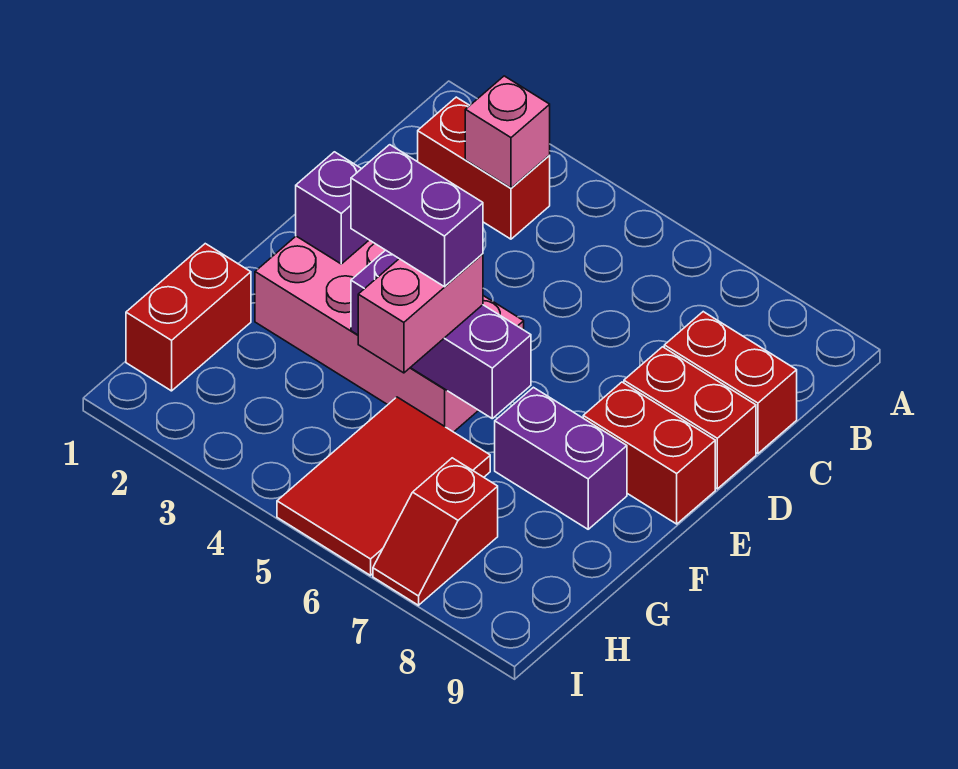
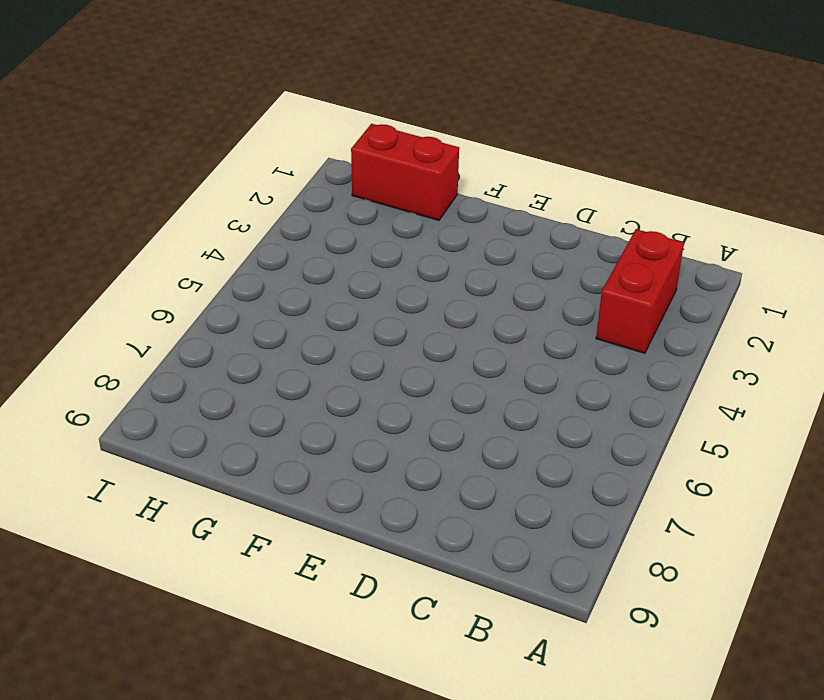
none -> red brick C8:C9 level 1
none -> red brick D8:D9 level 1
none -> pink brick E2:F5 level 1

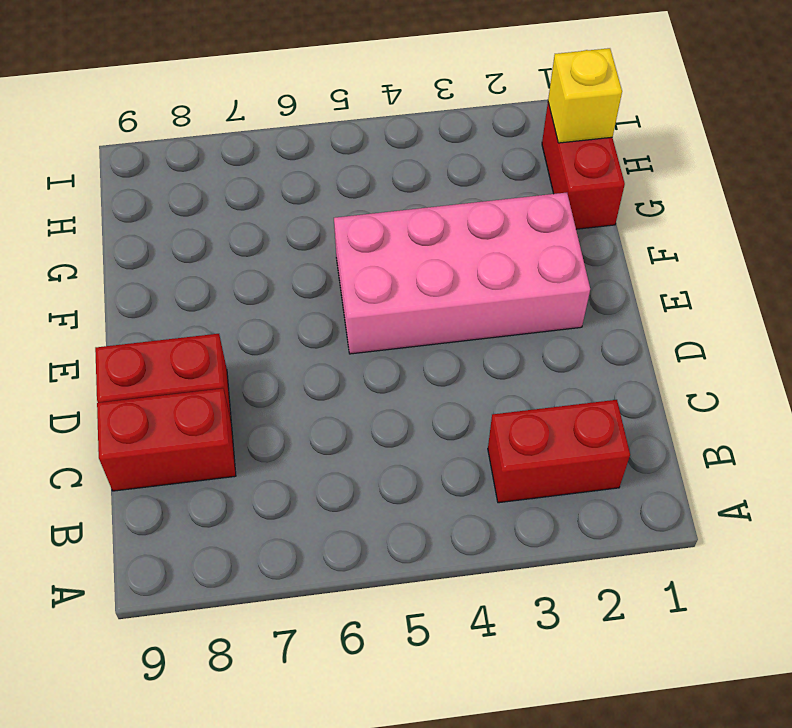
yellow brick H1 level 2 -> none
none -> red brick E8:E9 level 1
none -> purple brick F7:F8 level 1
none -> red tile G5:I6 level 1

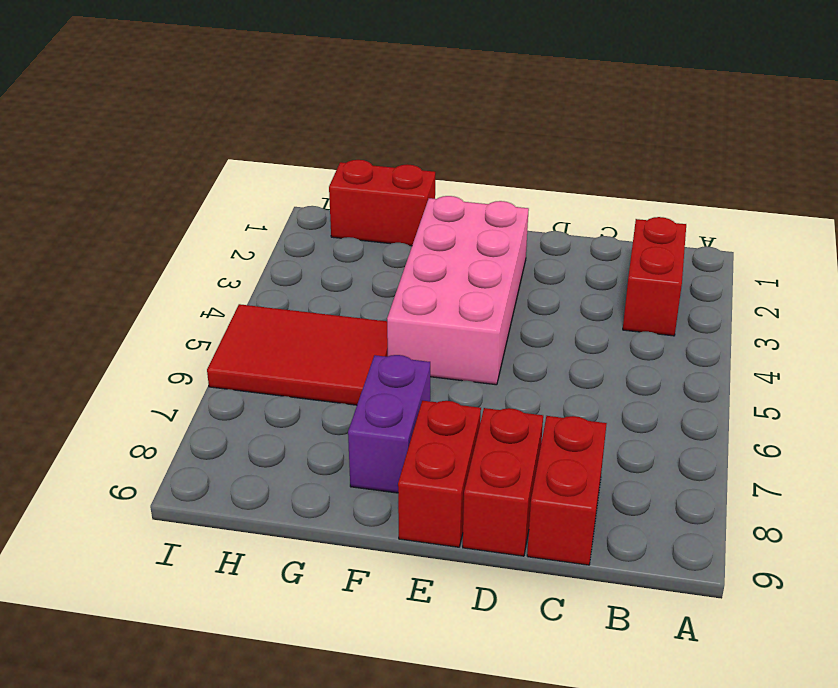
none -> red slope H7:I7 level 1 top H
none -> pink brick B3 level 2
none -> purple brick E2 level 2

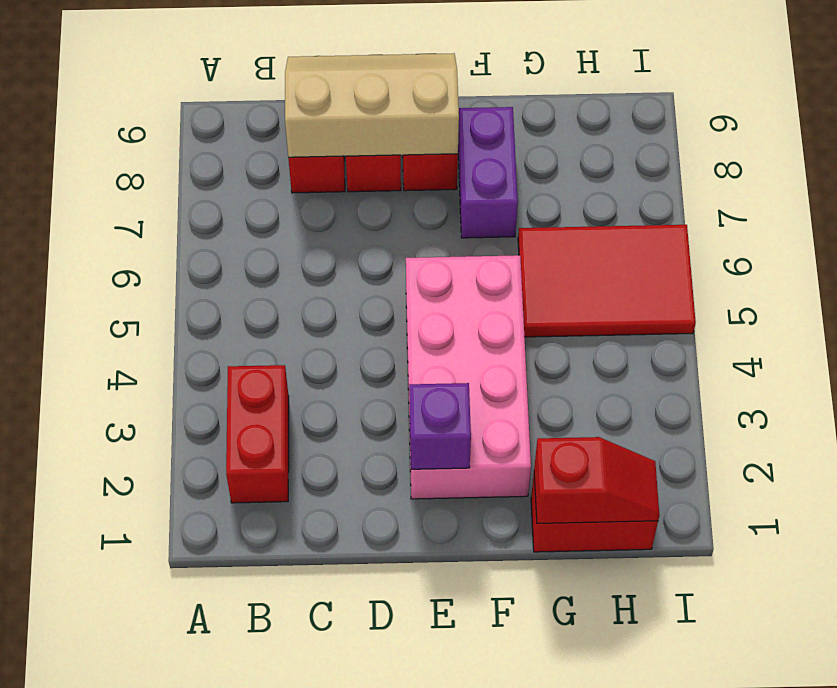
tan slope C8:E9 level 2 top 8 -> none
red slope G1:H1 level 2 top G -> red slope H7:I7 level 1 top H
none -> pink brick B3 level 2
none -> purple brick F4:F6 level 2
none -> pink brick F5:G5 level 3

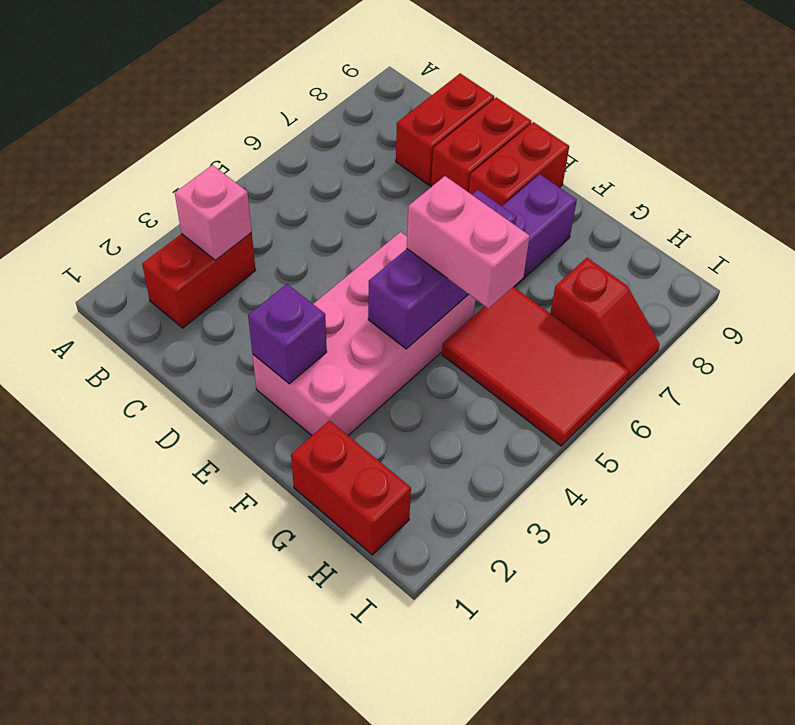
none -> purple brick F4:F5 level 4

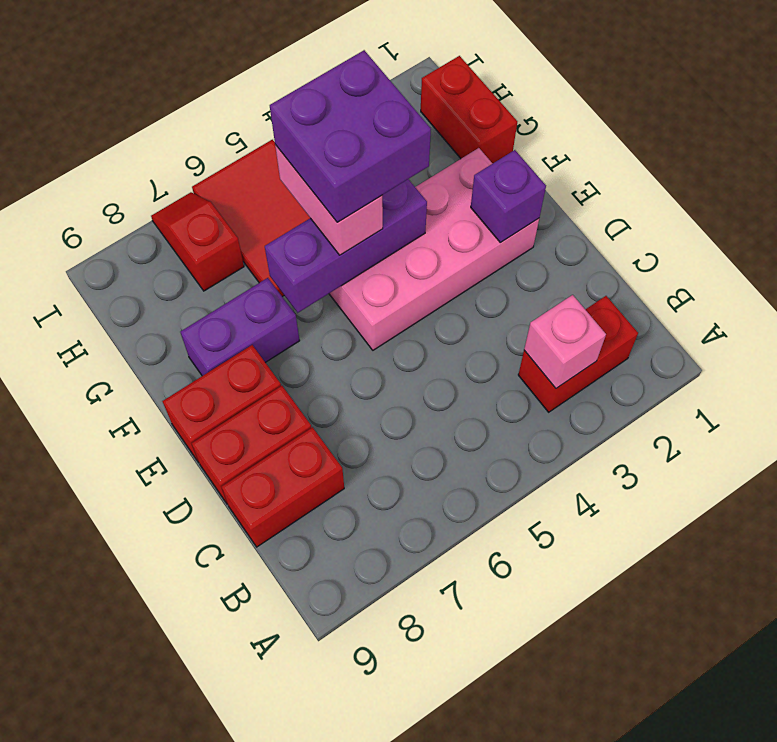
purple brick F4:G5 level 4 -> purple brick F4:F5 level 4

